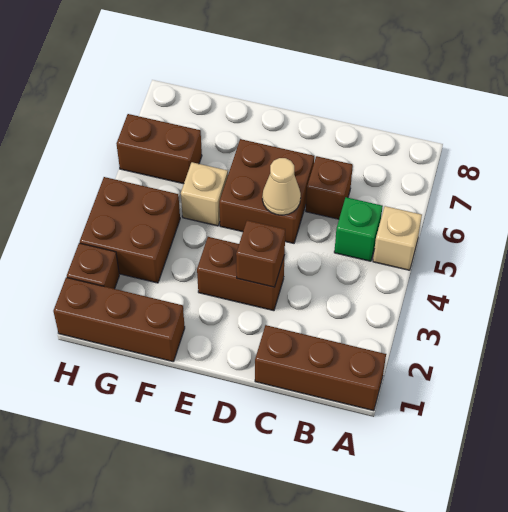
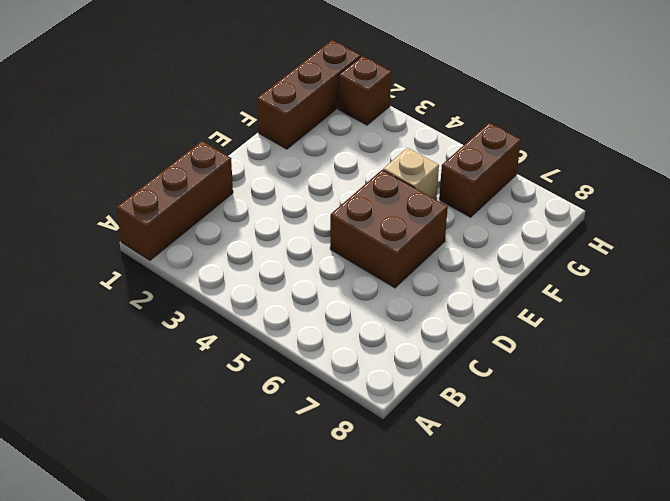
none -> tan brick A5 level 1
none -> green brick B5 level 1
none -> brown brick C6 level 1

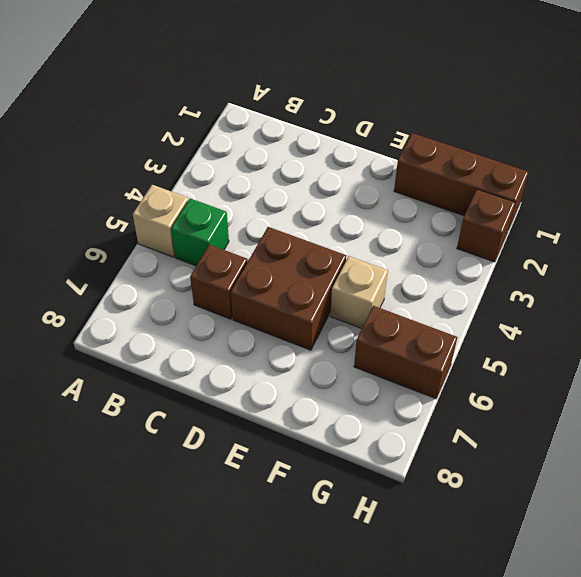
none -> brown brick A1:C1 level 1
none -> brown brick D3:E3 level 1
none -> brown brick G3:H4 level 1

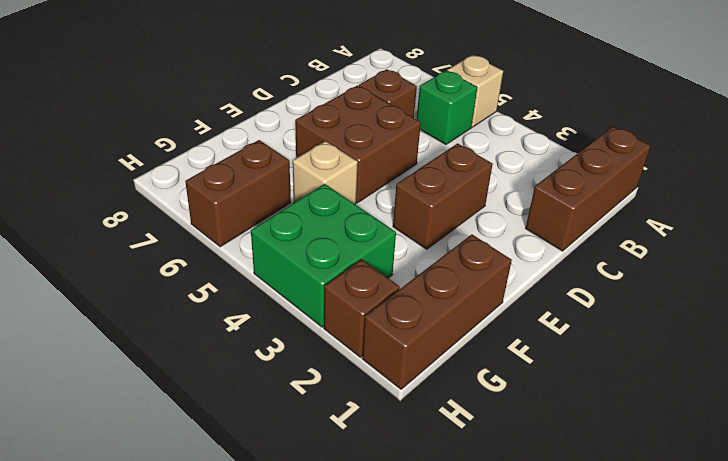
green brick G3:H4 level 1 -> brown brick G3:H4 level 1
none -> brown brick D3 level 2
none -> tan cone D5 level 2

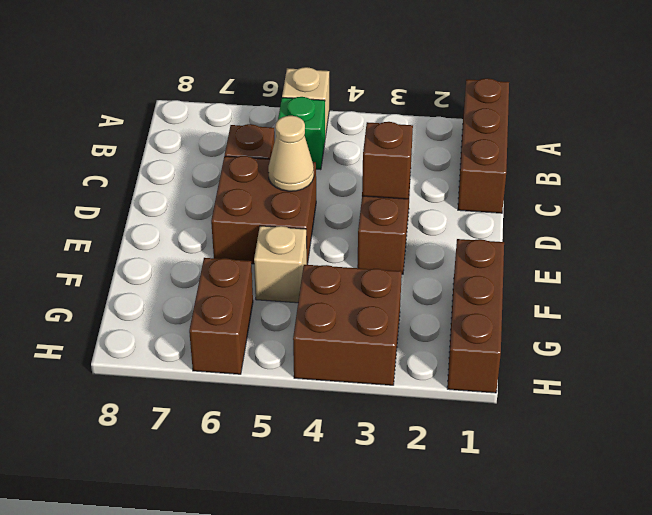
none -> brown brick H2 level 1

